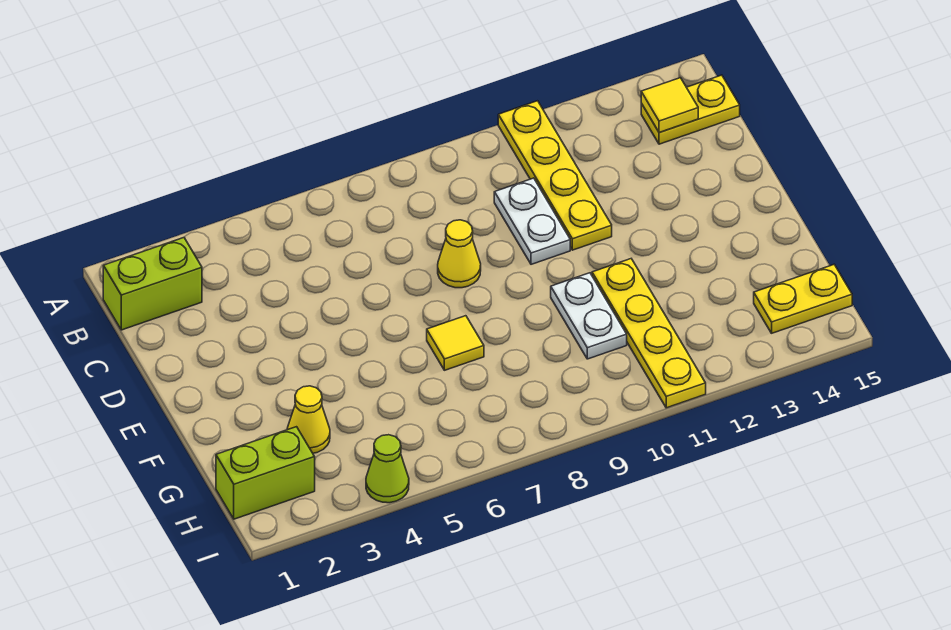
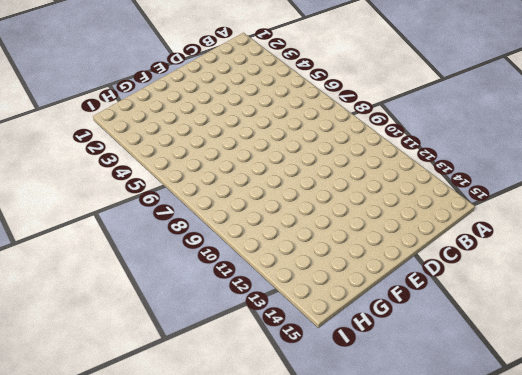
none -> yellow plate A11:D11 level 1
none -> lime brick B1:B2 level 1
none -> yellow plate B14:B15 level 1

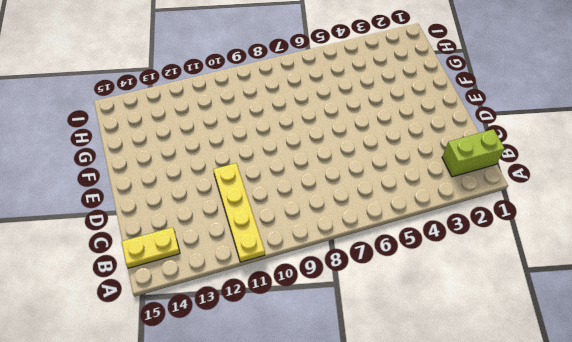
none -> white plate C10:D10 level 1
none -> yellow cone D8 level 1
none -> yellow tile F7 level 1

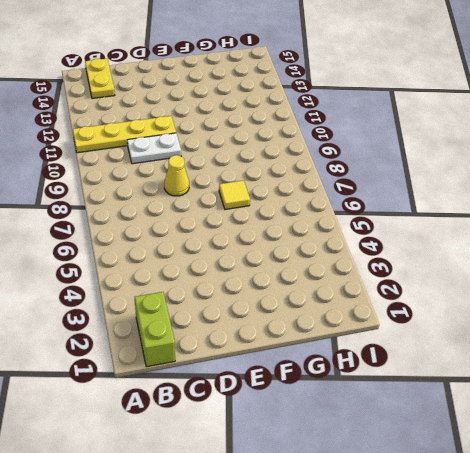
none -> white plate F10:G10 level 1
none -> yellow plate F11:I11 level 1
none -> yellow cone G3 level 1

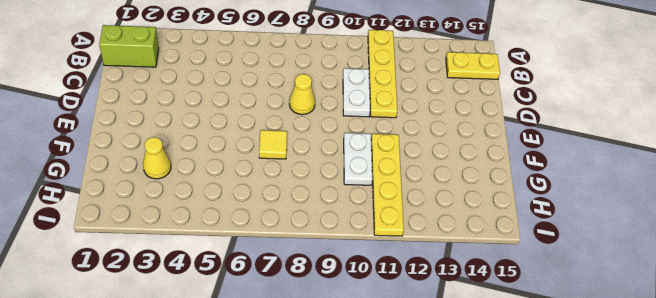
none -> lime brick H1:H2 level 1
none -> yellow plate H14:H15 level 1
none -> lime cone I4 level 1

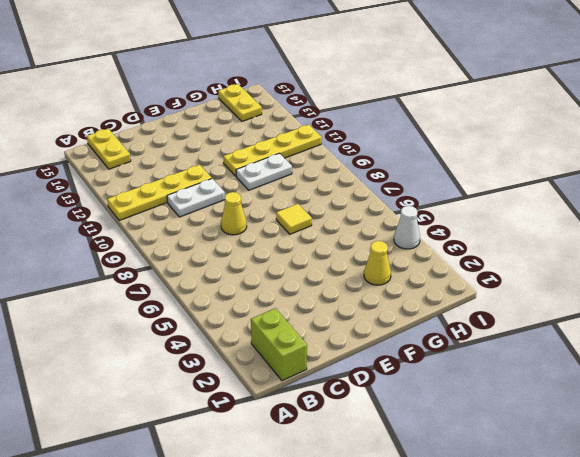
white cone I4 level 1 -> lime cone I4 level 1
none -> lime brick H1:H2 level 1
none -> yellow tile B14 level 2

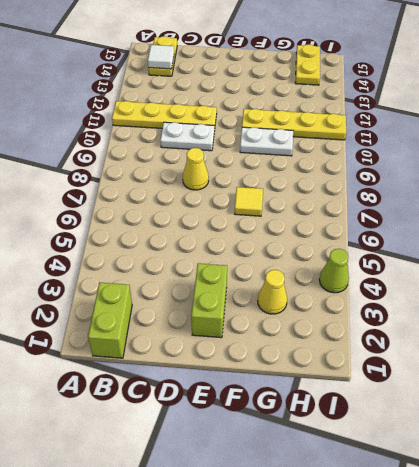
white tile B14 level 2 -> yellow tile B14 level 2
lime brick E2:E3 level 1 -> lime brick H1:H2 level 1

